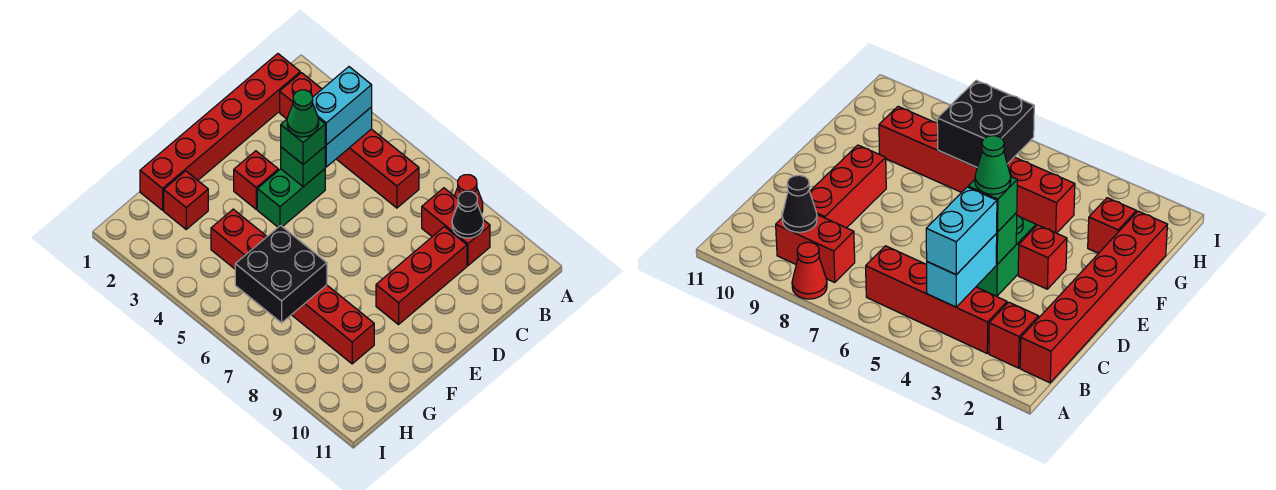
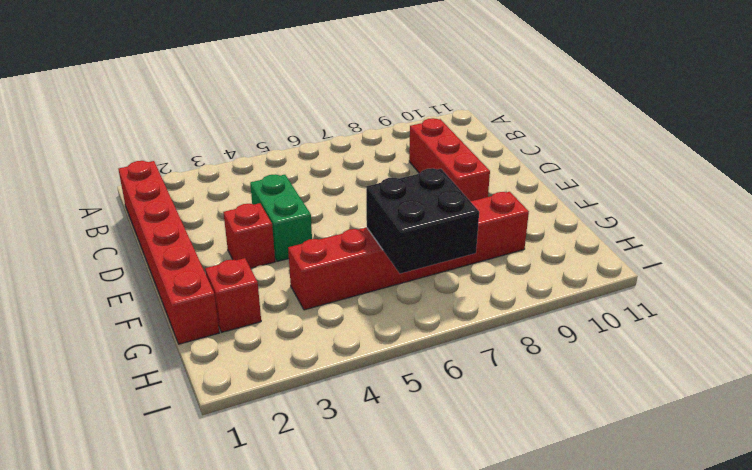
none -> red cone A8 level 1
none -> red brick B2 level 1
none -> red brick B3:B6 level 1

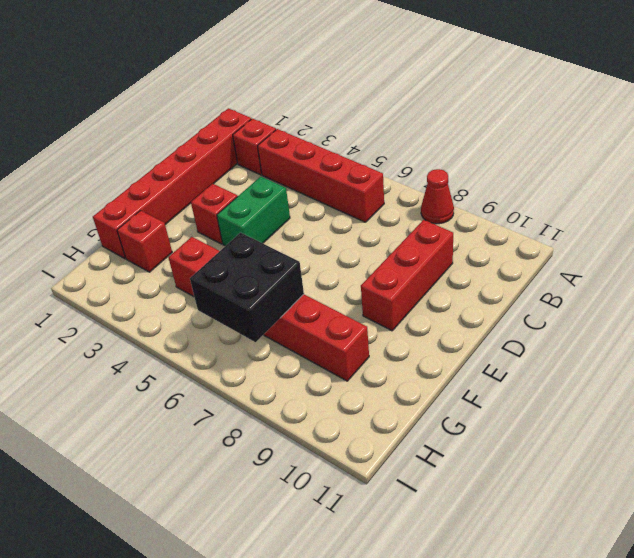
none -> red brick B8:B9 level 1
none -> cyan brick B4:C4 level 2
none -> black cone B9 level 2

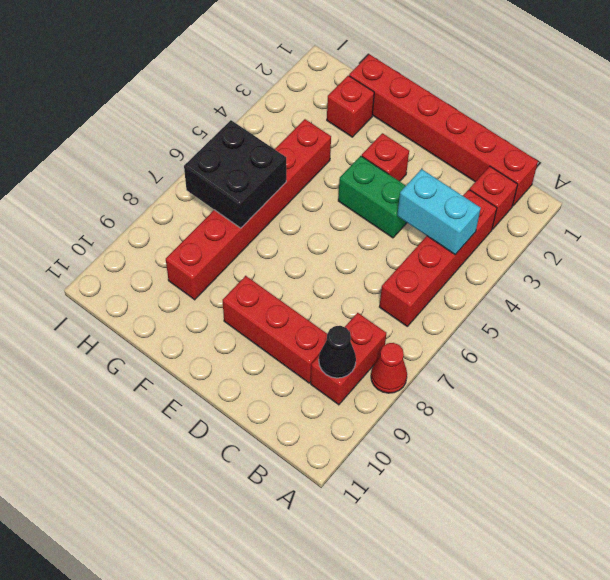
none -> green brick D4 level 2
none -> cyan brick B4:C4 level 3
none -> green brick D4 level 3

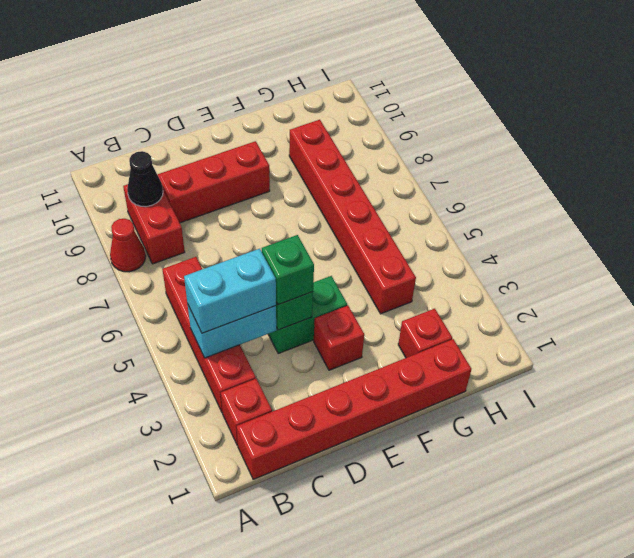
none -> black brick G6:H7 level 2
none -> green cone D4 level 4

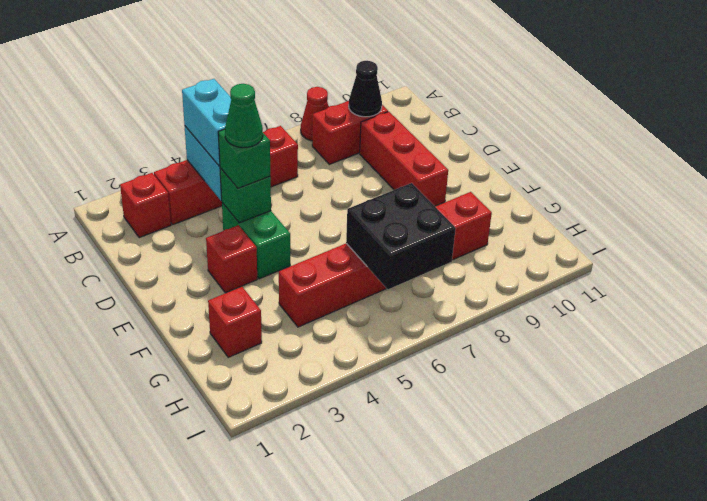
none -> red brick B1:G1 level 1

